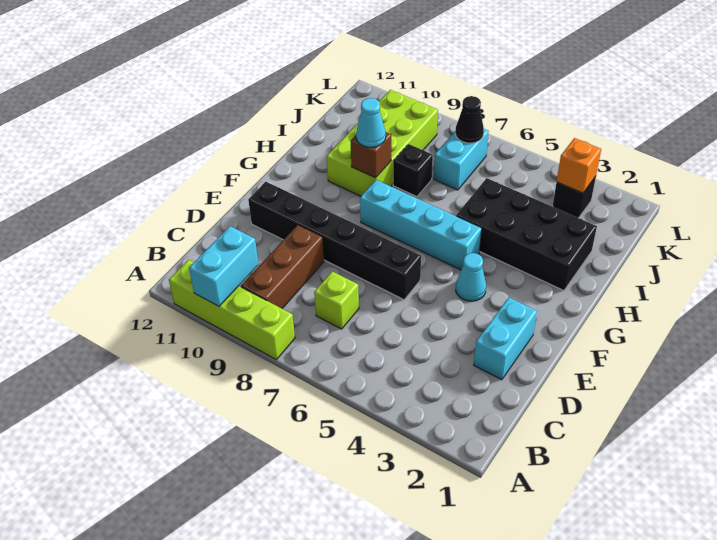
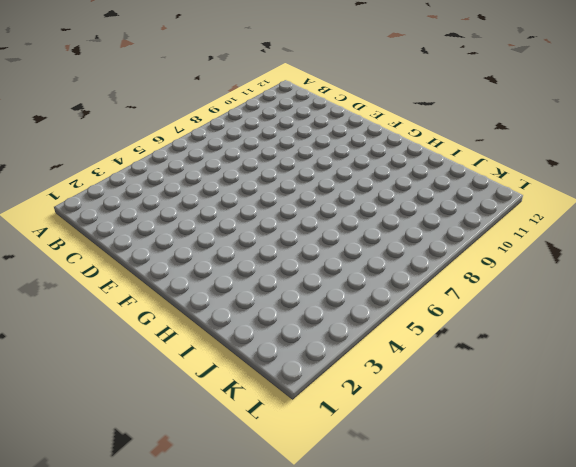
none -> lime brick A8:A11 level 1
none -> brown brick B9:D9 level 1
none -> lime brick C7 level 1

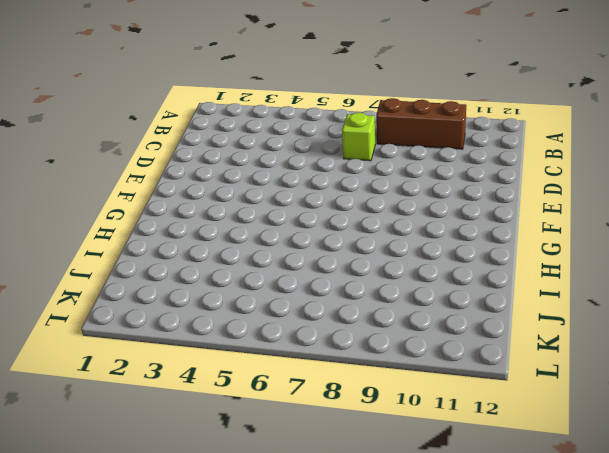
brown brick B8:B10 level 1 -> brown brick B9:D9 level 1
none -> lime brick A8:A11 level 1
none -> cyan brick D2:E2 level 1
none -> black brick E6:E11 level 1

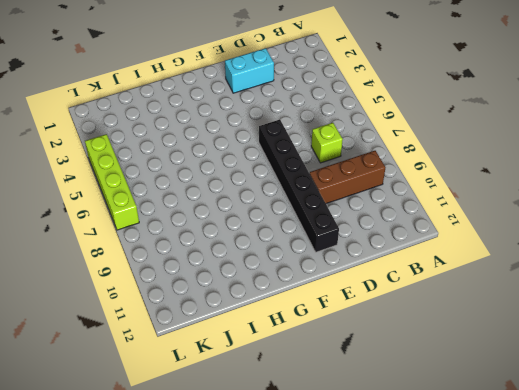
lime brick L4:L7 level 1 -> lime brick A8:A11 level 1
none -> cyan cone F4 level 1
none -> cyan brick G5:G8 level 1
none -> black brick H2:I5 level 1

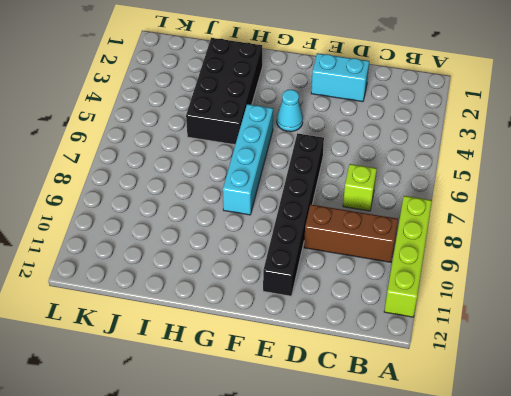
none -> lime brick H9:K10 level 1
none -> black brick I8 level 1
none -> cyan brick J7:K7 level 1

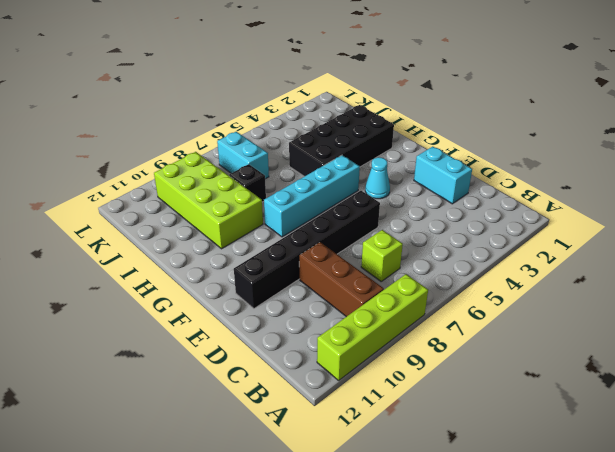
none -> black brick K3 level 1
none -> cyan brick A10:B10 level 2
none -> brown brick H9 level 2

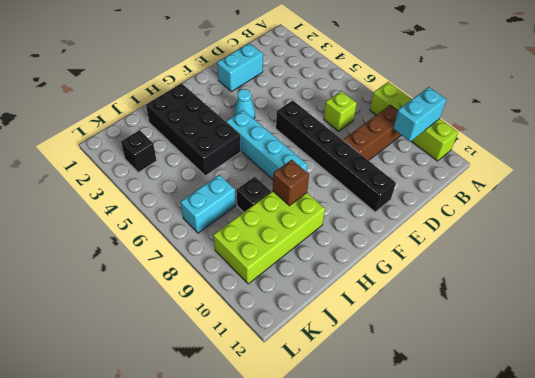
none -> orange brick K3 level 2
none -> black cone K7 level 2
none -> cyan cone H9 level 3

